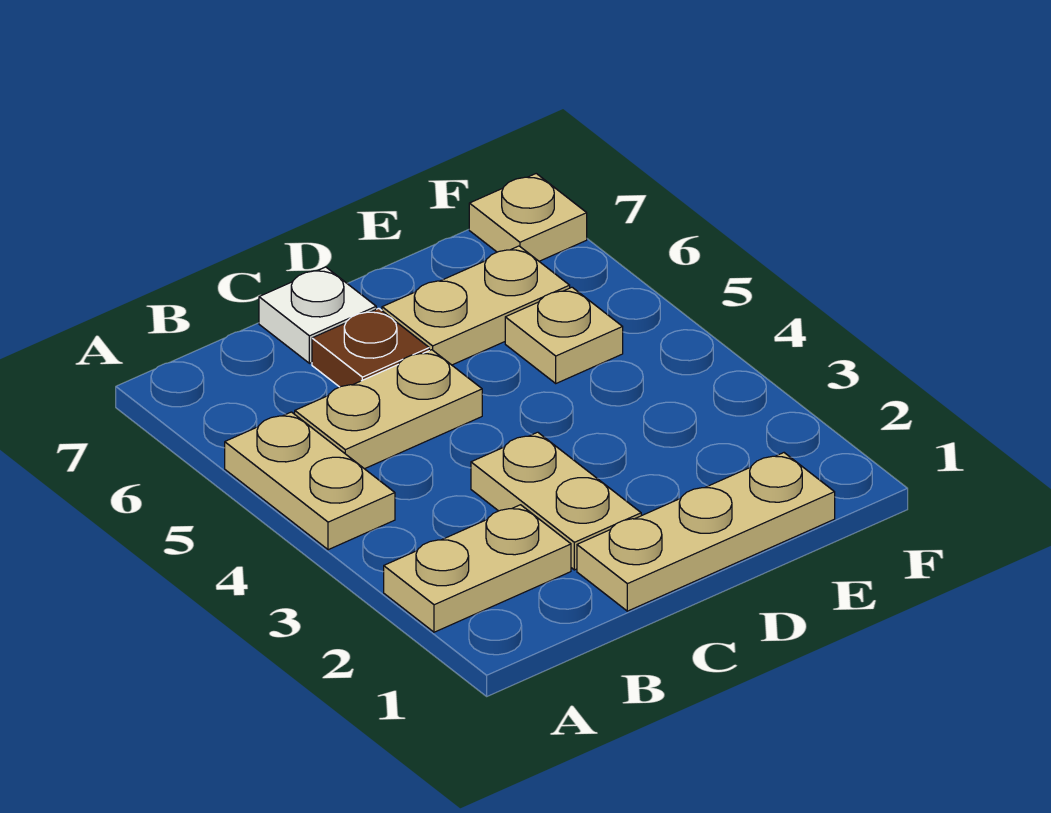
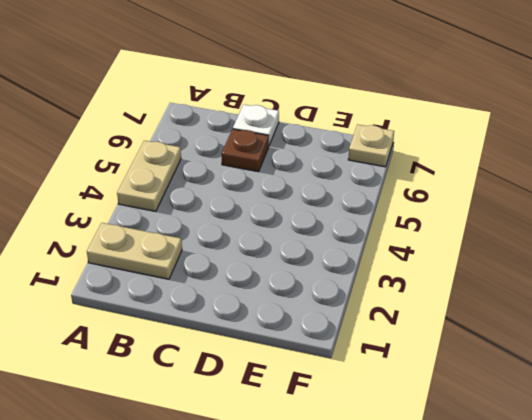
none -> tan plate B5:C5 level 1
none -> tan plate C1:E1 level 1

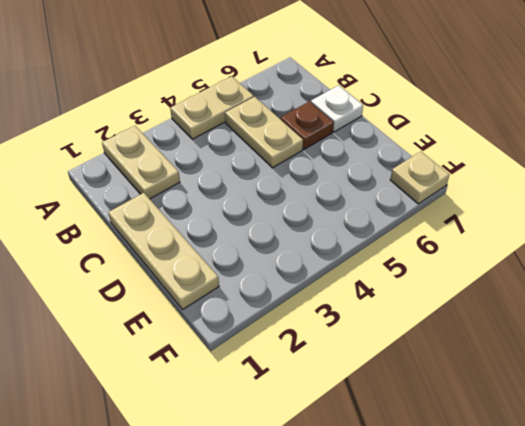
none -> tan plate C2:C3 level 1
none -> tan plate D6:E6 level 1

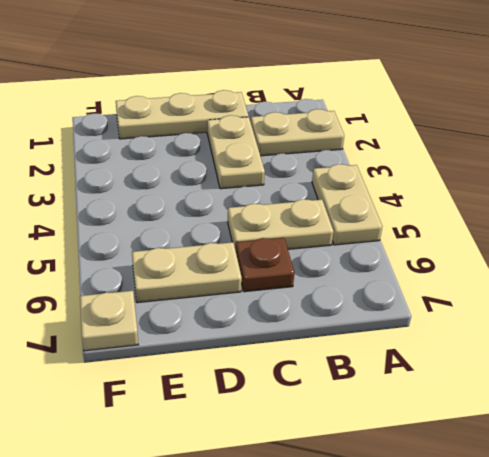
none -> white plate C7 level 1
none -> tan plate E5 level 1

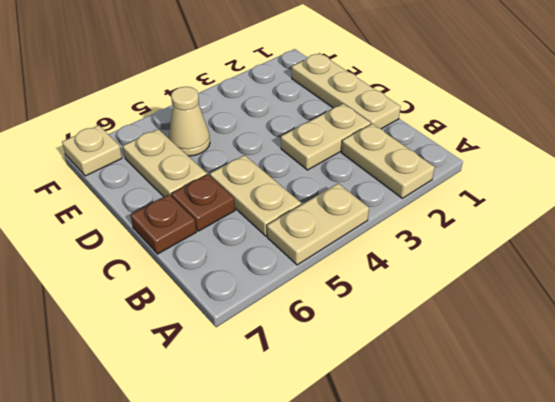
brown plate C7 level 1 -> white plate C7 level 1
tan cone E5 level 1 -> tan plate E5 level 1

